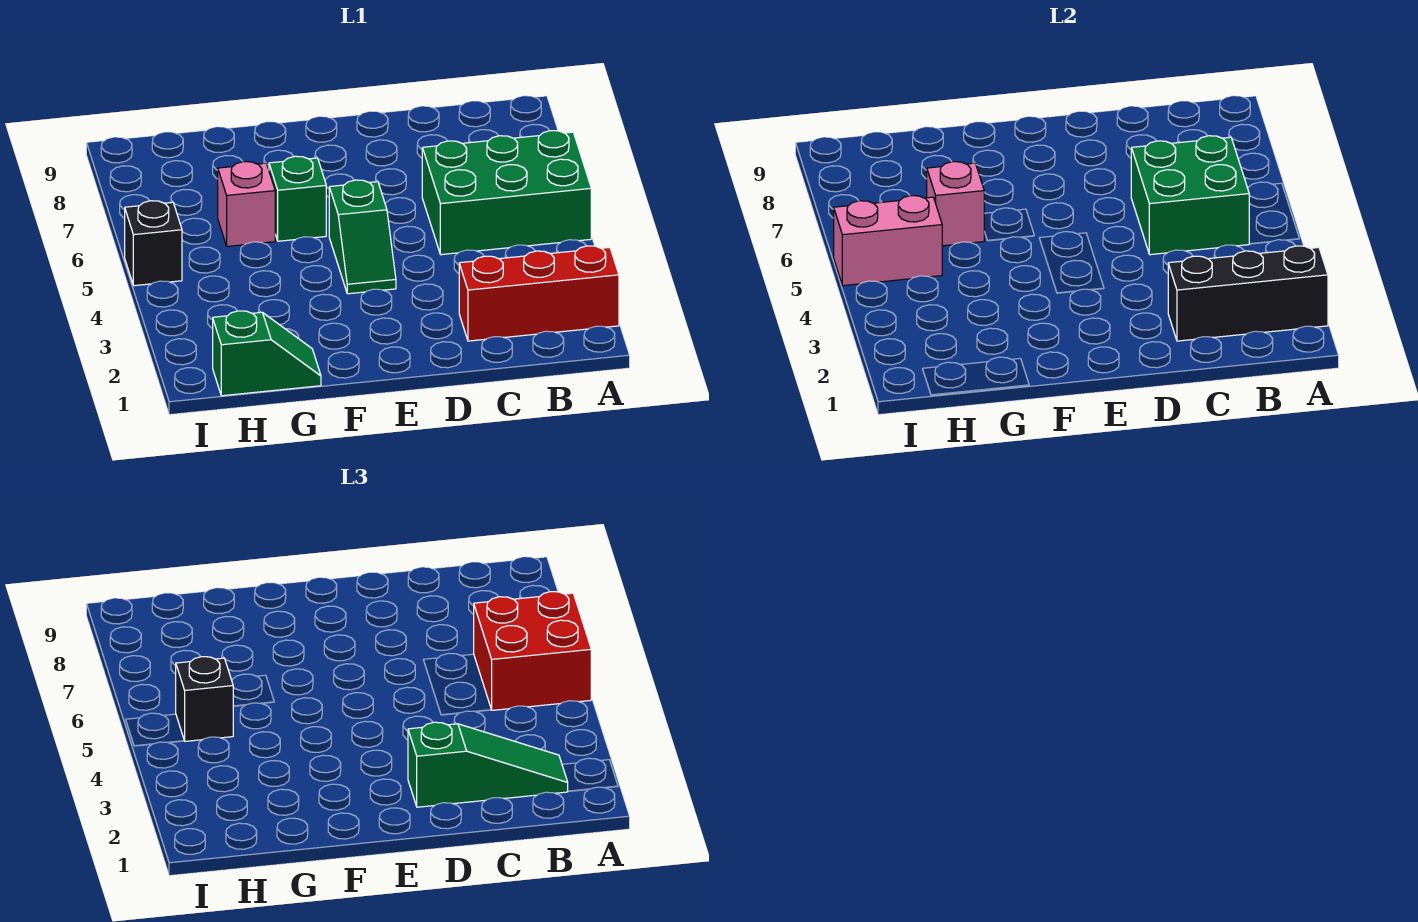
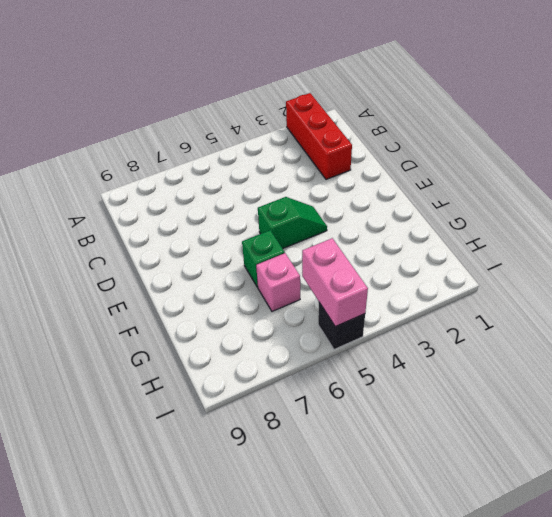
none -> green brick A5:C6 level 1
none -> green slope G1:H1 level 1 top H
none -> black brick A2:C2 level 2

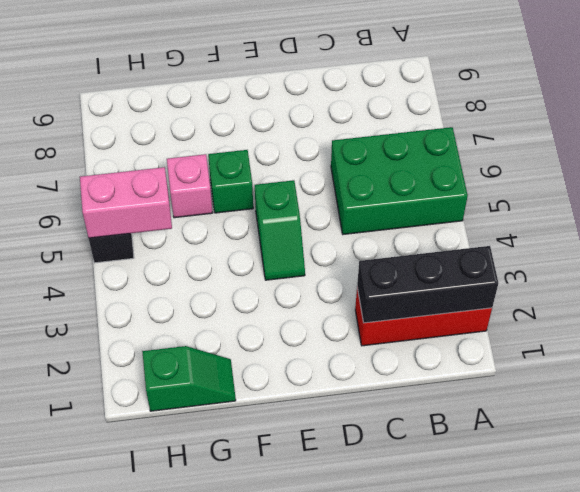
none -> green brick B5:C6 level 2
none -> pink brick G6 level 2
none -> red brick A5:B6 level 3

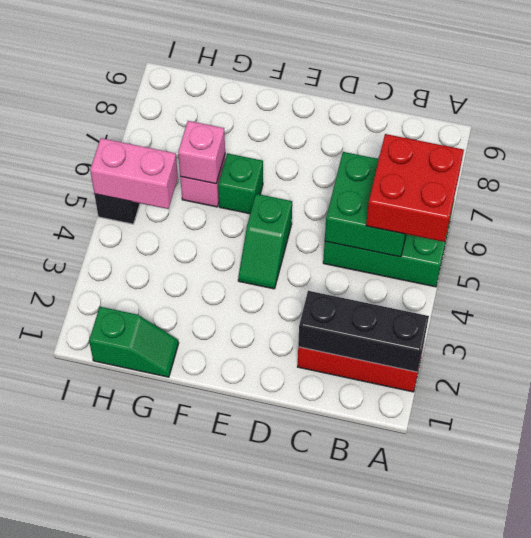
none -> green slope B2:D2 level 3 top D
none -> black brick H5 level 3

